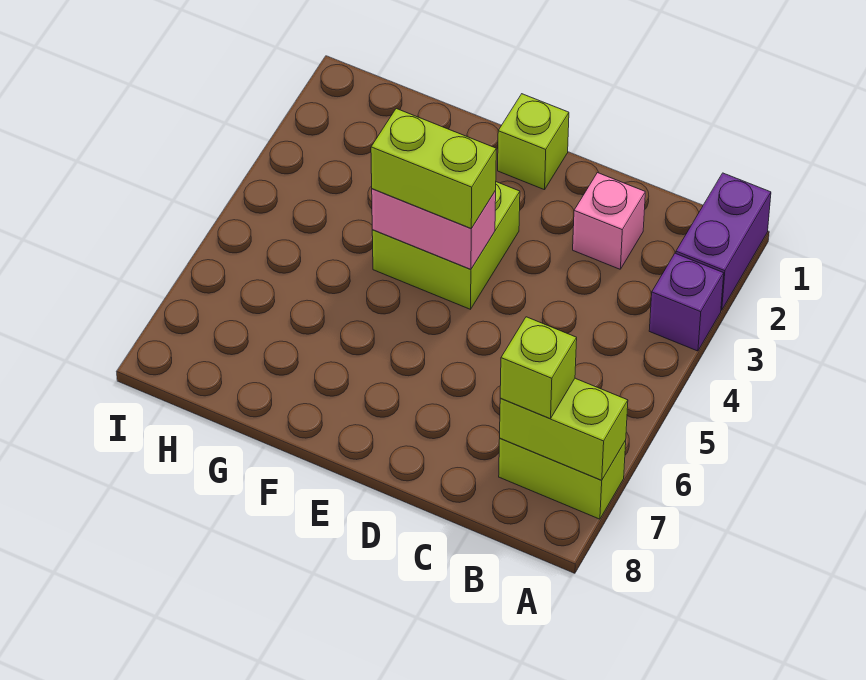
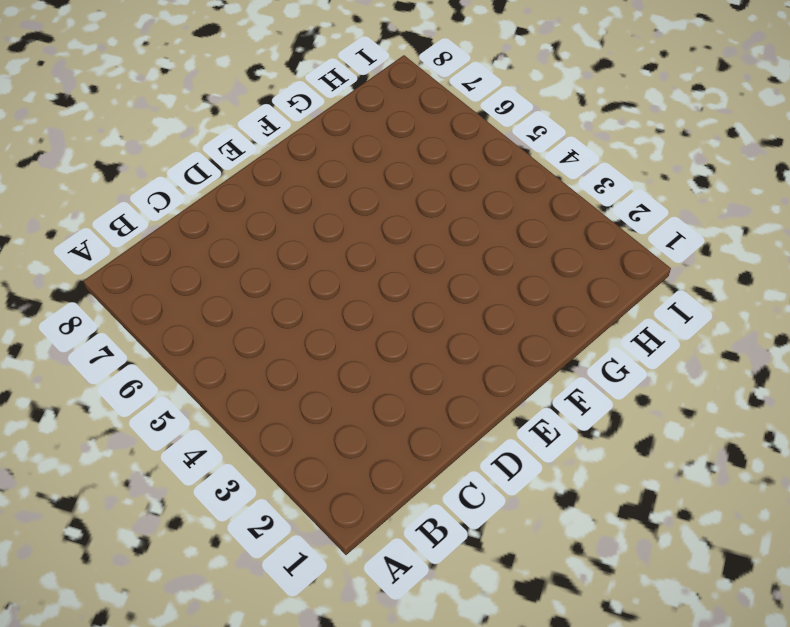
none -> purple brick A1:A2 level 1
none -> purple brick A3 level 1

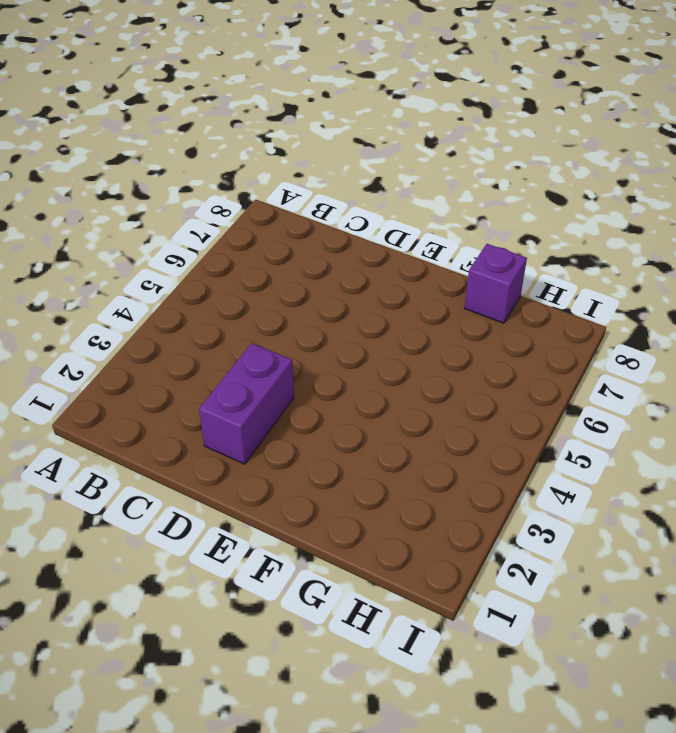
purple brick D2:D3 level 1 -> purple brick A1:A2 level 1
purple brick G8 level 1 -> purple brick A3 level 1
none -> lime brick A7:B7 level 1
none -> pink brick C2 level 1

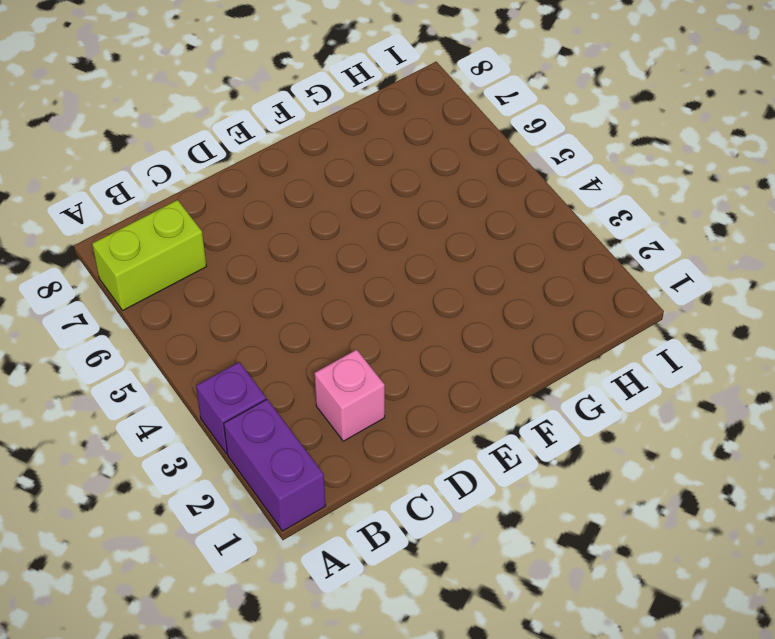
none -> lime brick E1 level 1
none -> lime brick E3:F4 level 1

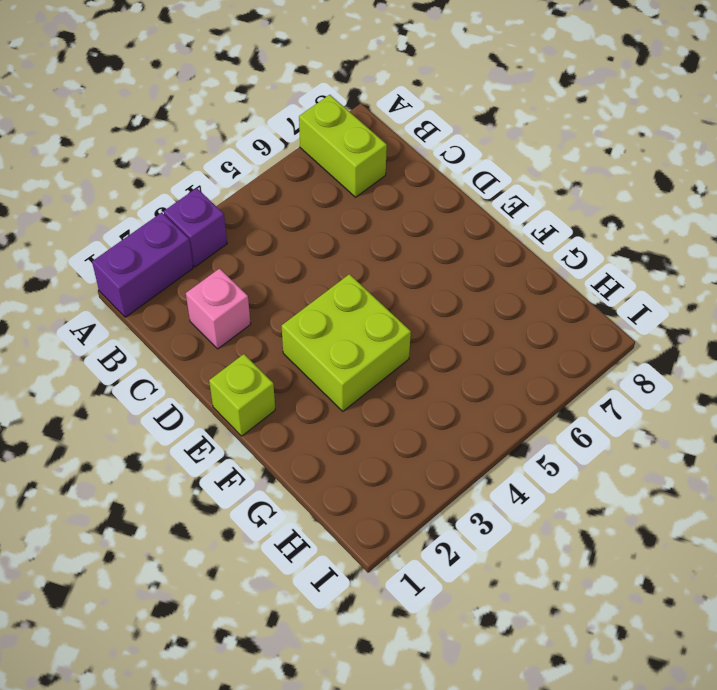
none -> lime brick A7:B7 level 2
none -> pink brick E4:F4 level 2

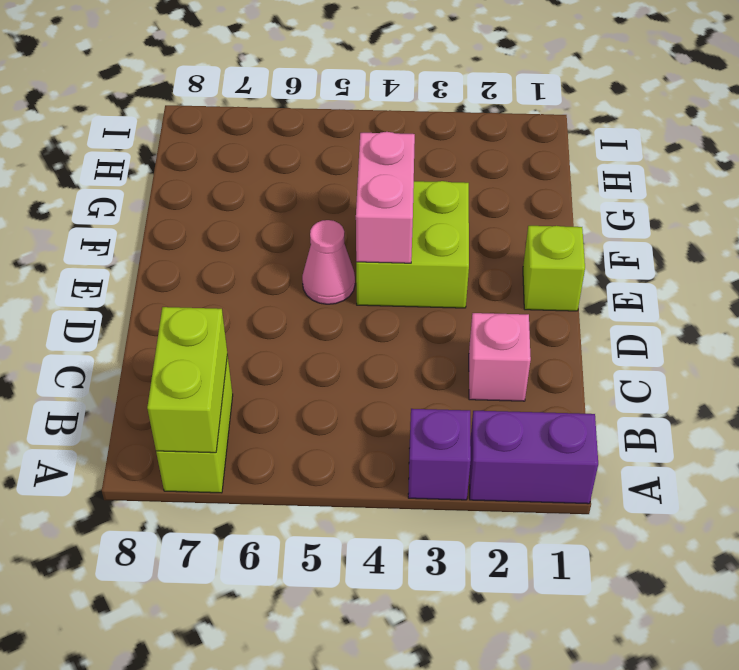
pink cone E5 level 1 -> none
none -> lime brick B7 level 3
none -> lime brick E4:F4 level 3

